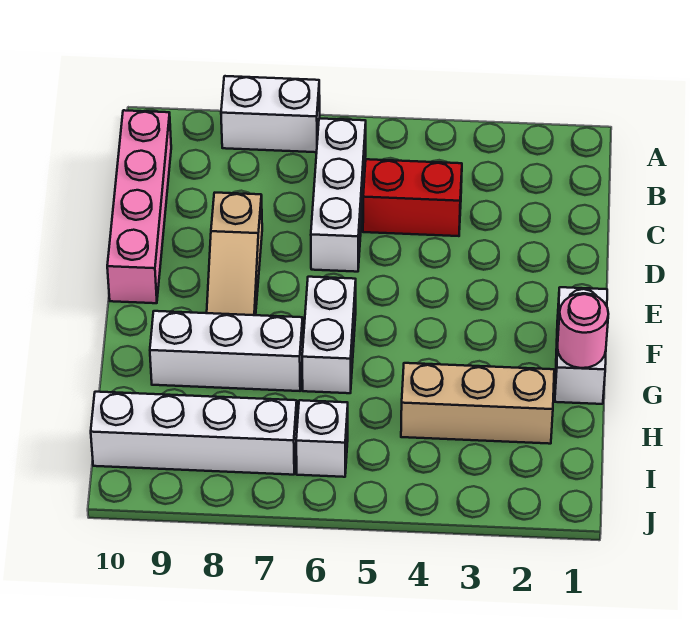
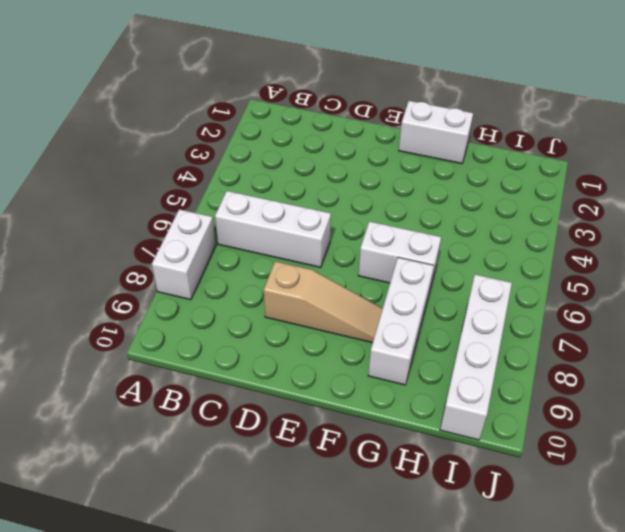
none -> pink brick B10:E10 level 1
none -> red brick C4:C5 level 1
none -> tan brick H2:H4 level 1

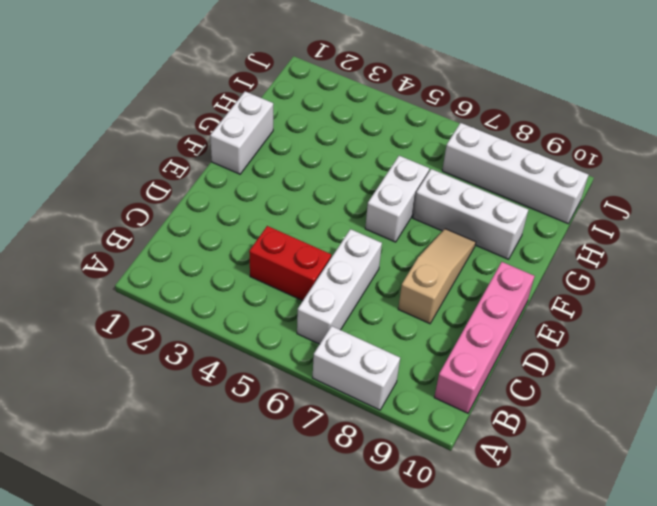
none -> tan brick H2:H4 level 1
none -> white brick I6 level 1
none -> pink round brick G1 level 2

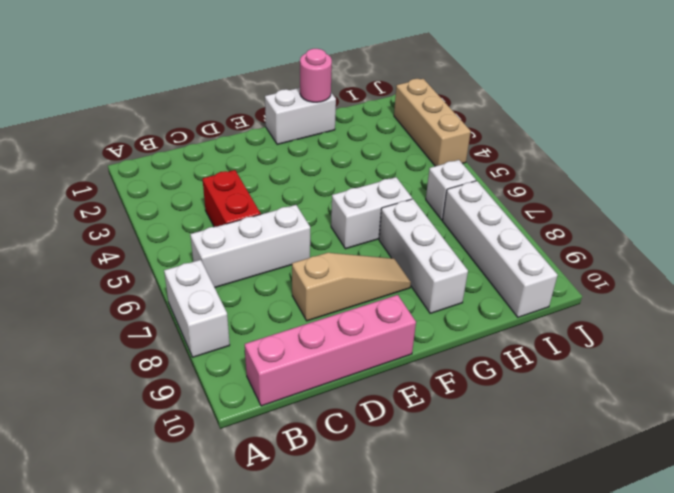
tan brick J2:J4 level 1 -> tan brick H2:H4 level 1

